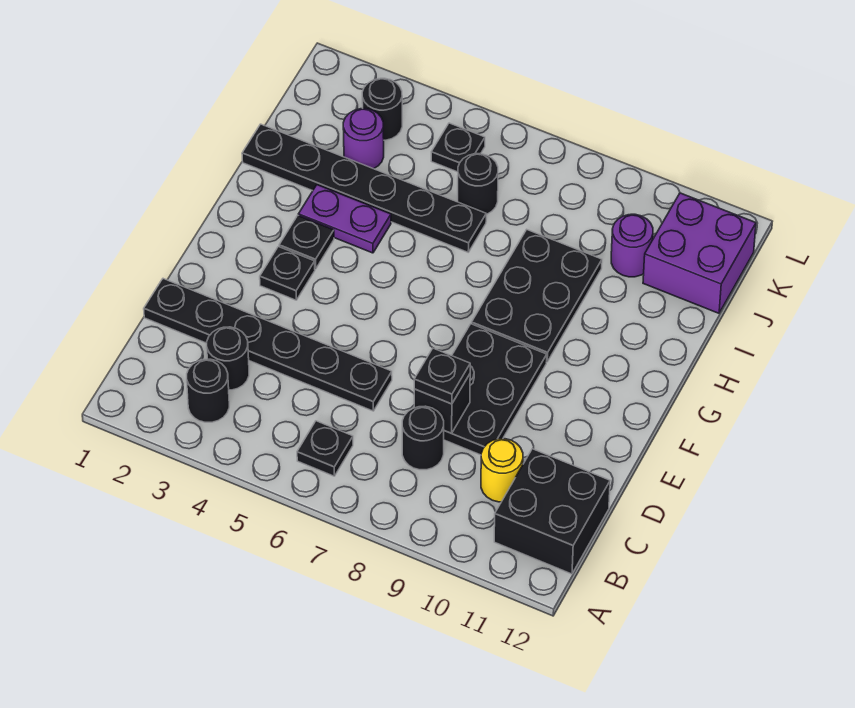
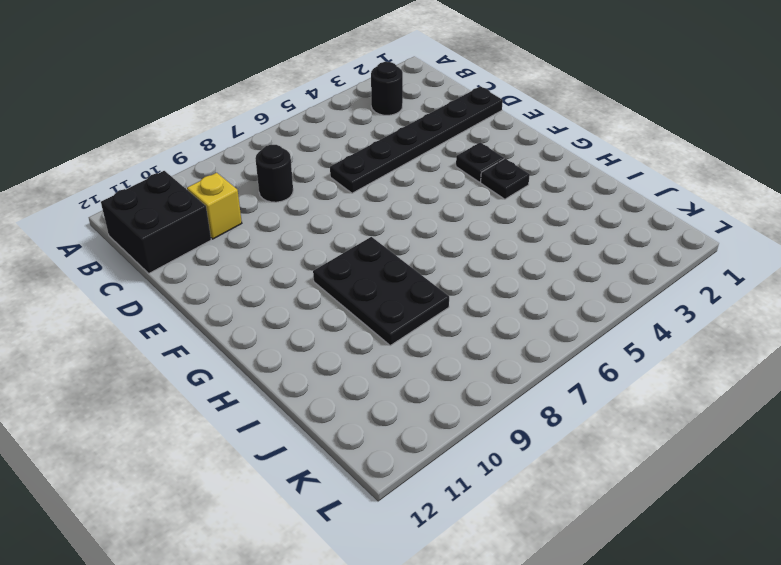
yellow brick C10 level 1 -> yellow round brick C10 level 1
none -> black plate B6 level 1
none -> black round brick C3 level 1
none -> black plate D8:F9 level 1

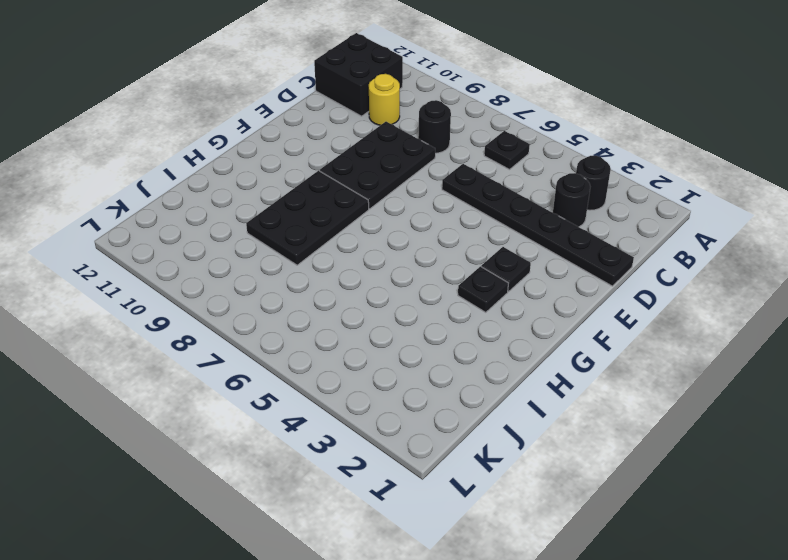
none -> purple plate H3:H4 level 1
none -> black plate I1:I6 level 1
none -> purple round brick J3 level 1

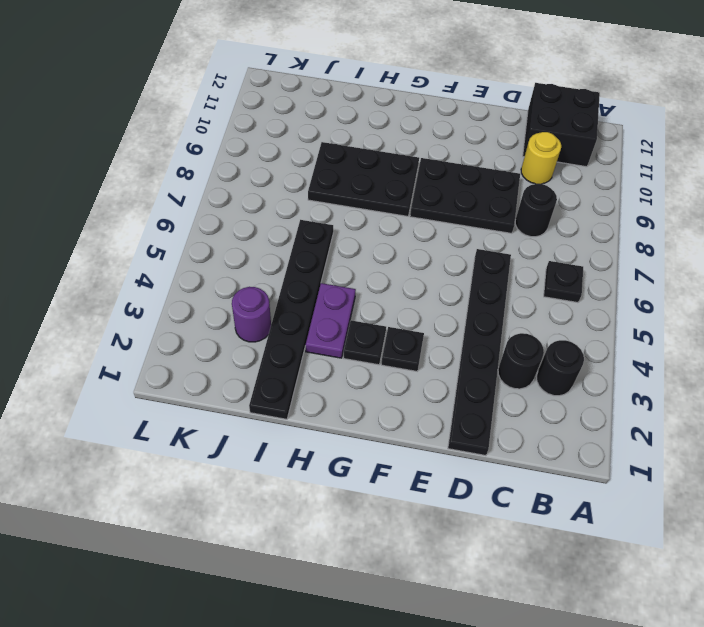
none -> black round brick J6 level 1
none -> purple round brick J10 level 1
none -> purple brick J11:K12 level 1

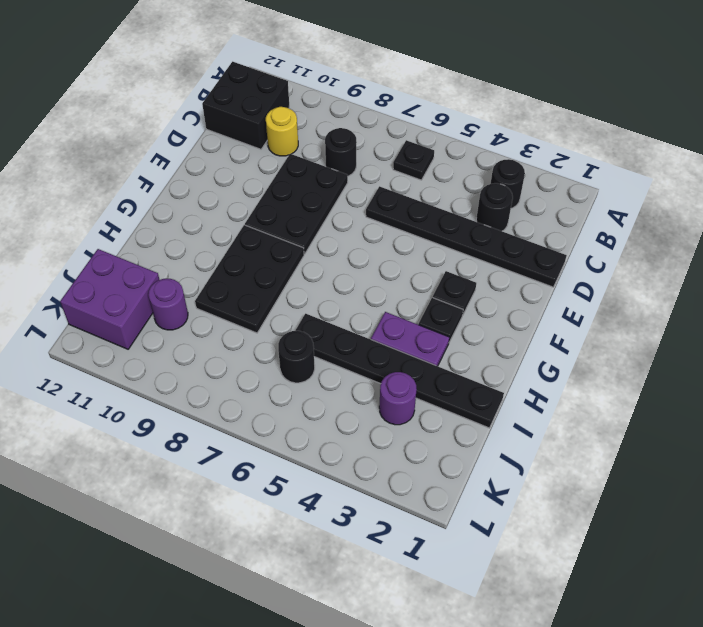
none -> black round brick K3 level 1
none -> black plate K5 level 1
none -> black brick D8 level 2

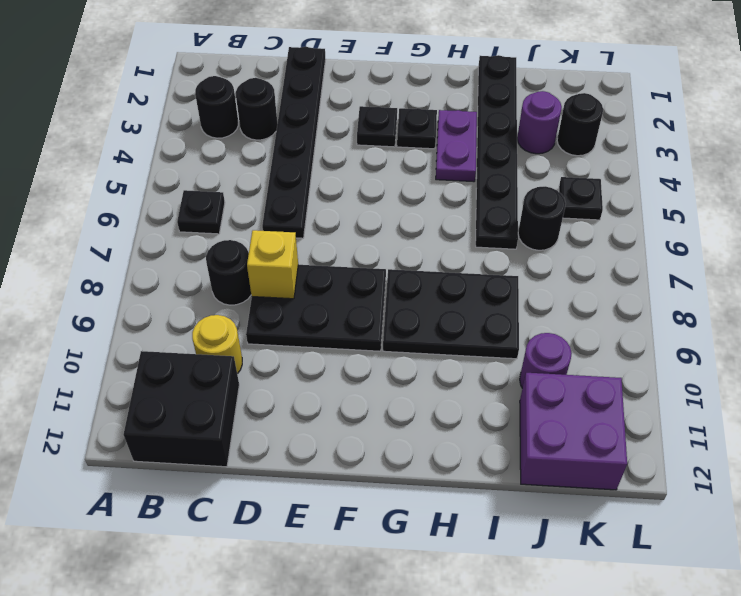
yellow brick D8 level 2 -> black brick D8 level 2
none -> black plate D8 level 3

